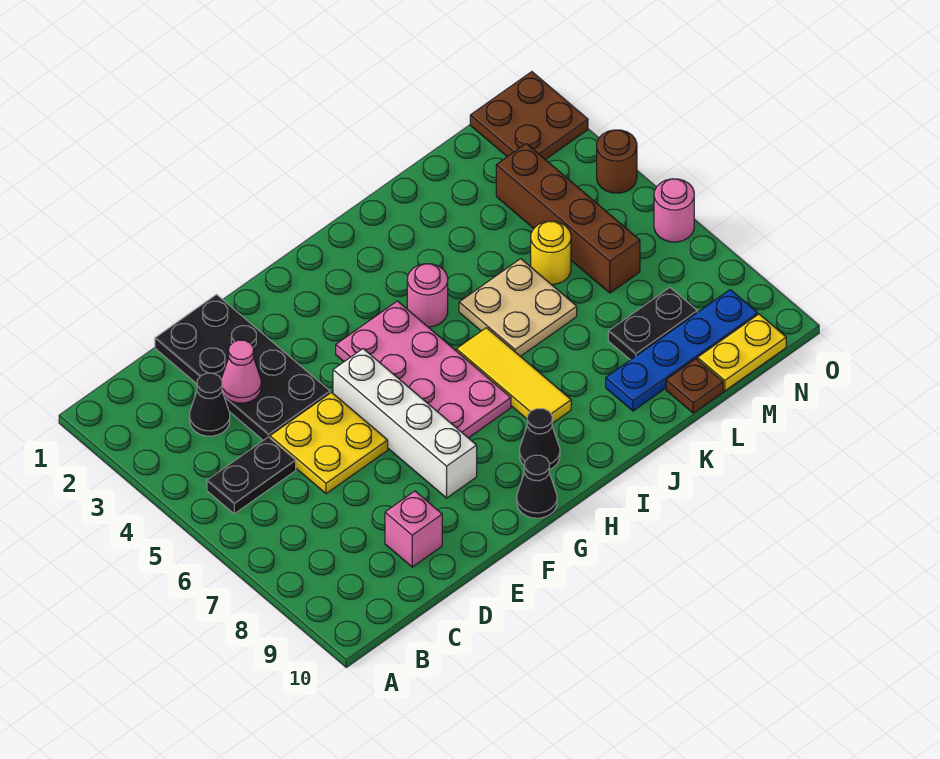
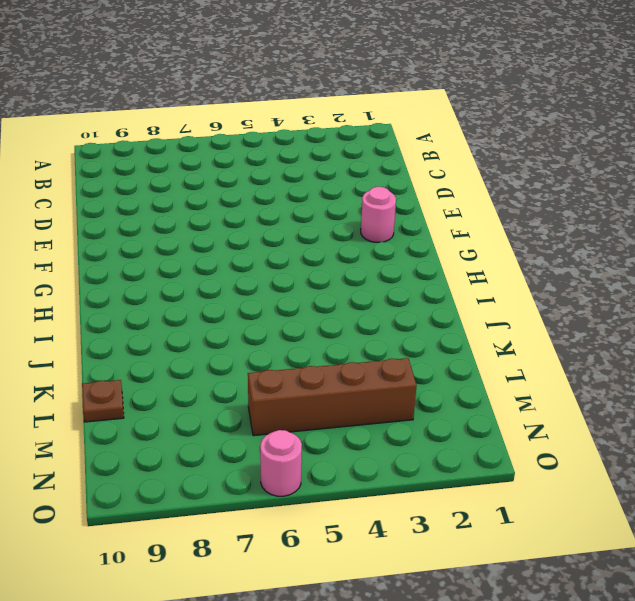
pink round brick F2 level 1 -> pink round brick I4 level 1
none -> black plate B5:C5 level 1
none -> black cone C3 level 1
none -> black plate D1:E4 level 1

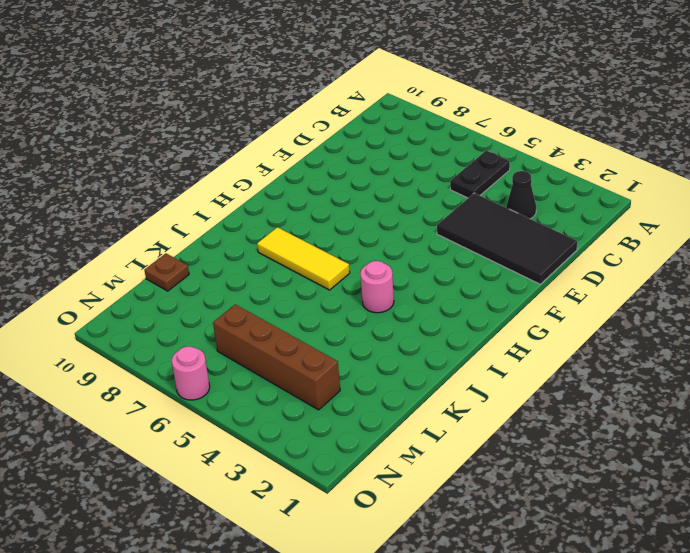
black tile D1:E4 level 1 -> black plate D1:E4 level 1
none -> yellow plate D5:E6 level 1
none -> pink brick D9 level 1
none -> white brick F5:F8 level 1

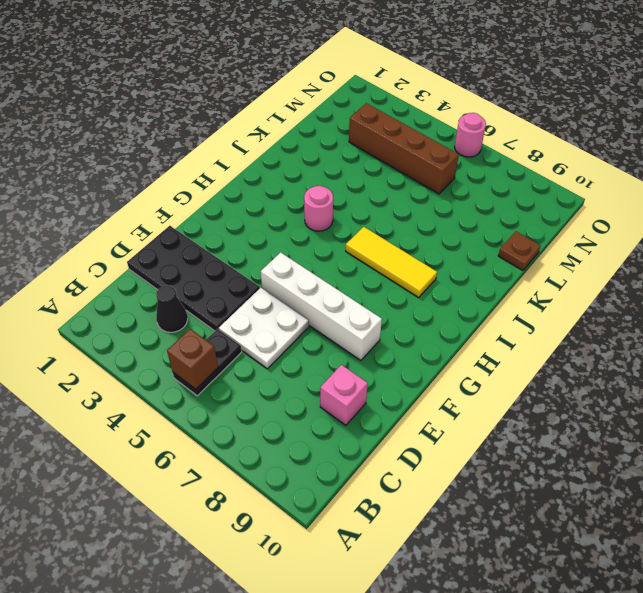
brown brick B5 level 2 -> none
white plate D5:E6 level 1 -> yellow plate D5:E6 level 1
none -> pink plate G4:H7 level 1
none -> black cone G10 level 1
none -> black cone H9 level 1

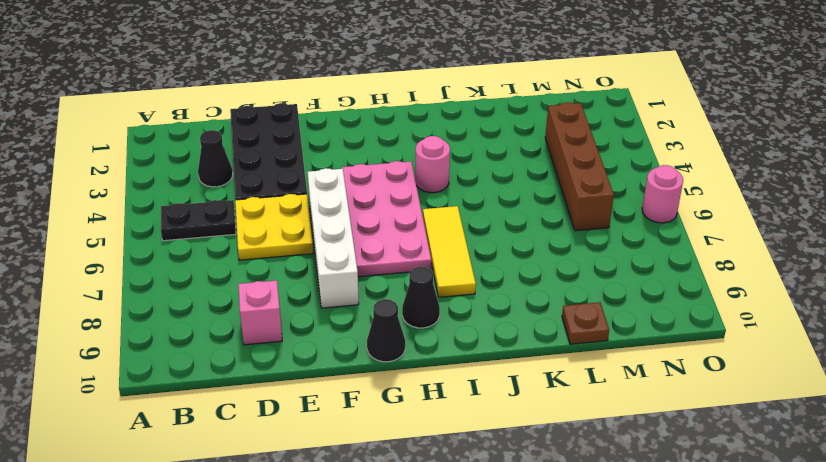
none -> tan plate J5:K6 level 1
none -> blue plate K9:N9 level 1
none -> yellow round brick L5 level 1

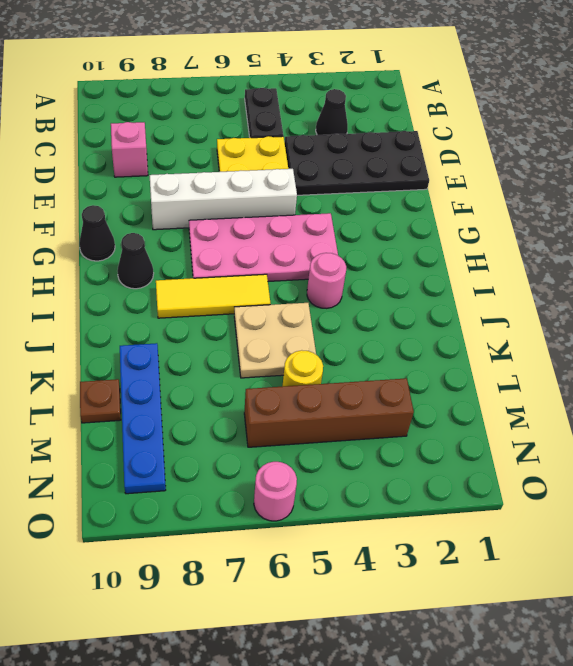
none -> black plate L8:M8 level 1
none -> yellow plate M10:N10 level 1
none -> brown plate N1:O2 level 1

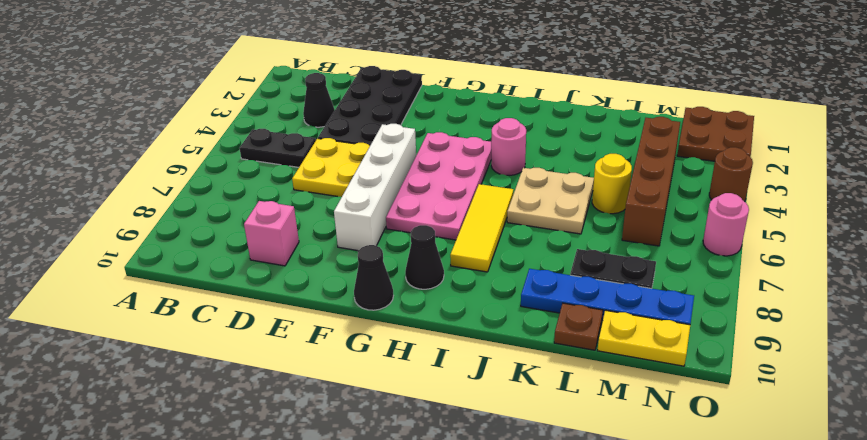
none -> pink cone D3 level 2

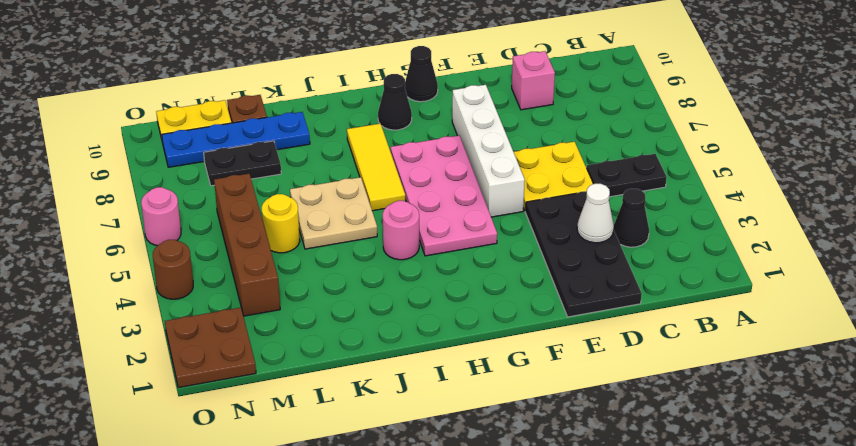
white cone D3 level 2 -> pink cone D3 level 2

